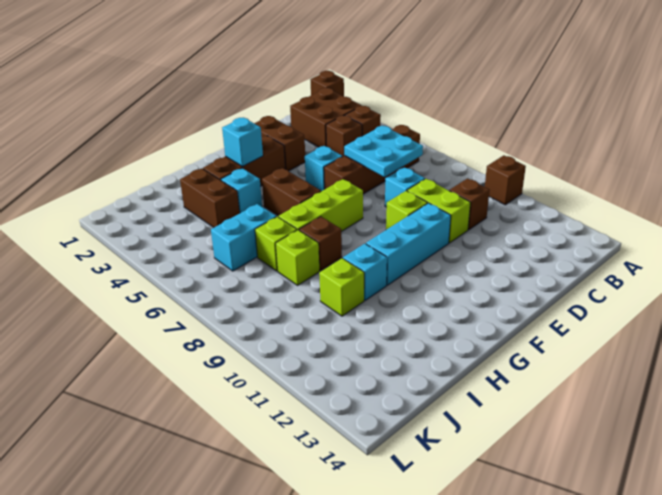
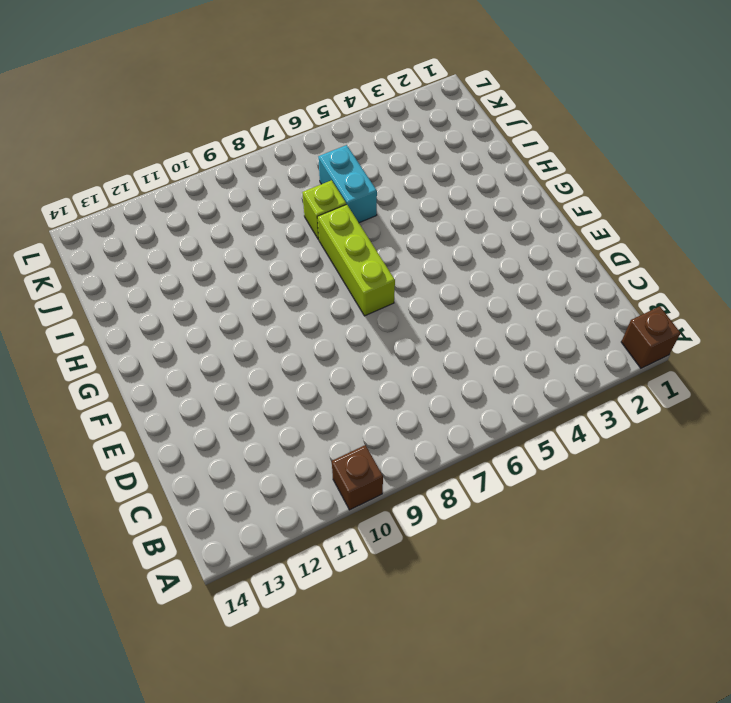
none -> brown brick B2:C3 level 1
none -> brown brick B4 level 1
none -> brown brick B6:E6 level 1

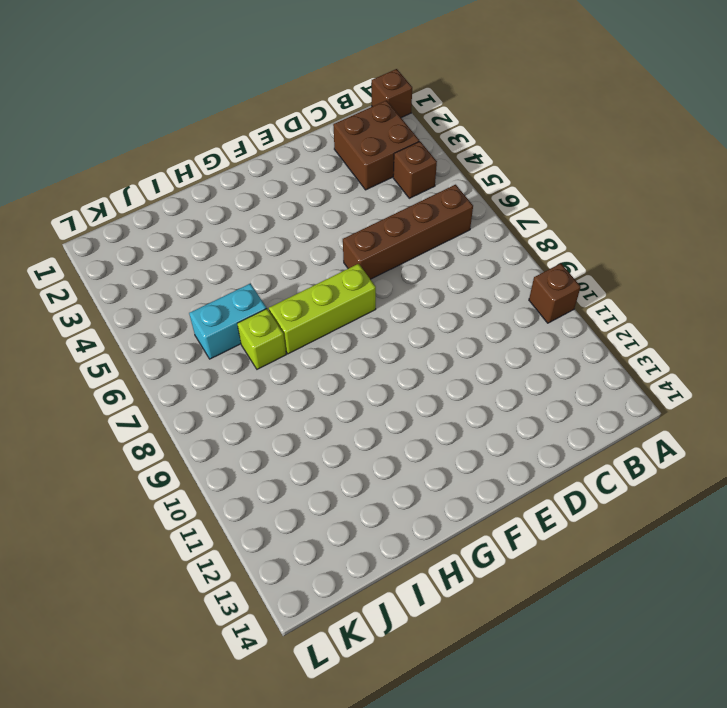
none -> brown brick C4 level 1
none -> brown brick C10 level 1
none -> cyan brick D8 level 1

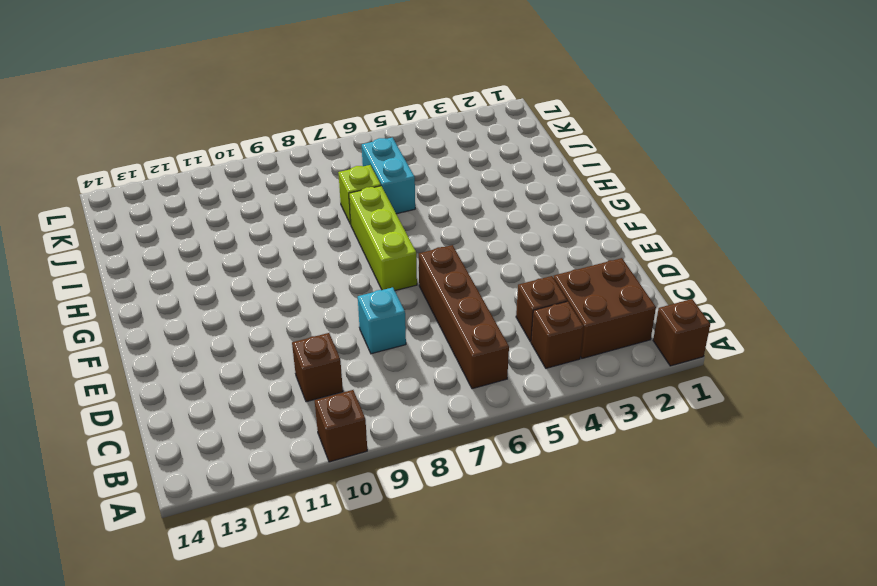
none -> lime brick D9:D10 level 1
none -> brown brick E2:E3 level 1
none -> cyan brick E5 level 1

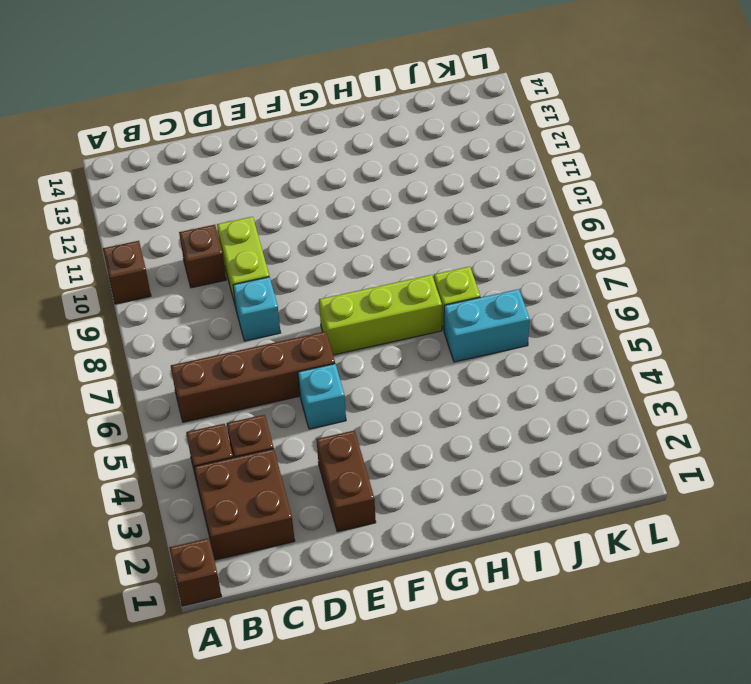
none -> lime brick E9 level 1
none -> cyan brick E10:G10 level 1
none -> brown brick F3:H3 level 1

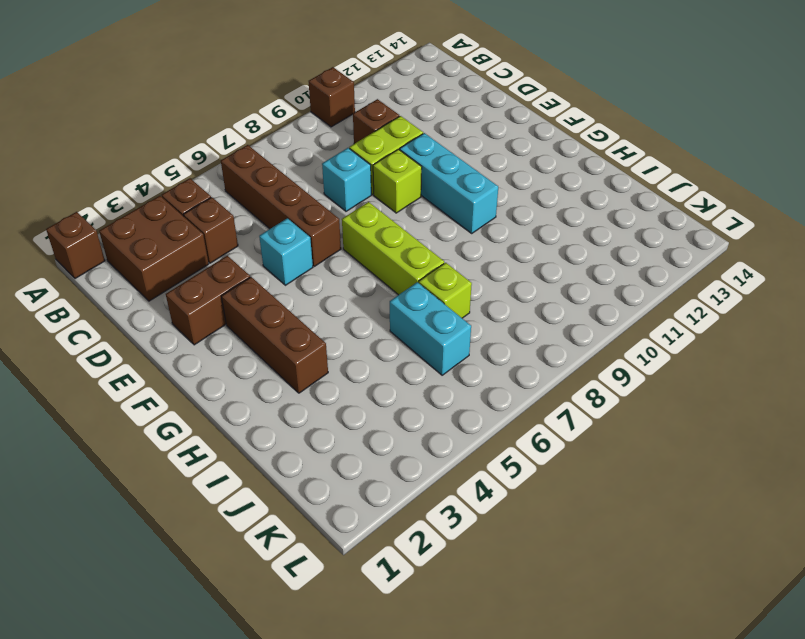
none -> brown brick G5:G6 level 1
none -> cyan brick H4 level 1
none -> brown brick H8 level 1

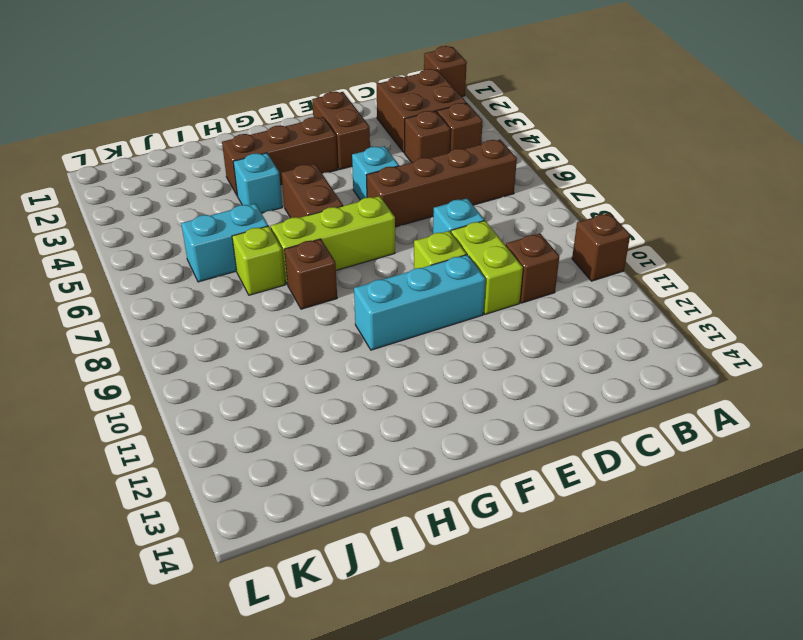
none -> cyan brick H10 level 1
none -> brown brick I3:I4 level 1
none -> lime brick I8 level 1

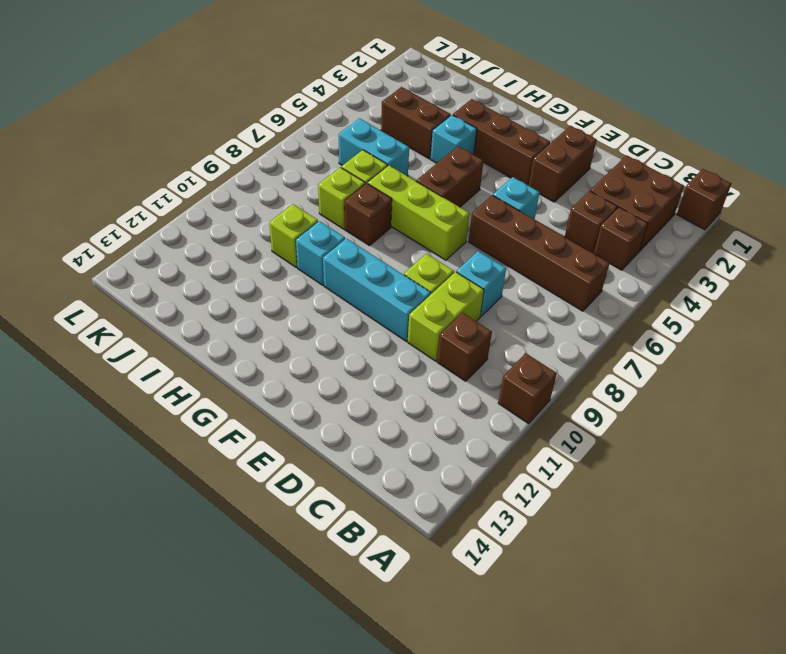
brown brick I4:J4 level 1 -> brown brick I3:I4 level 1
none -> cyan plate C6:D7 level 2
none -> cyan brick G3 level 2

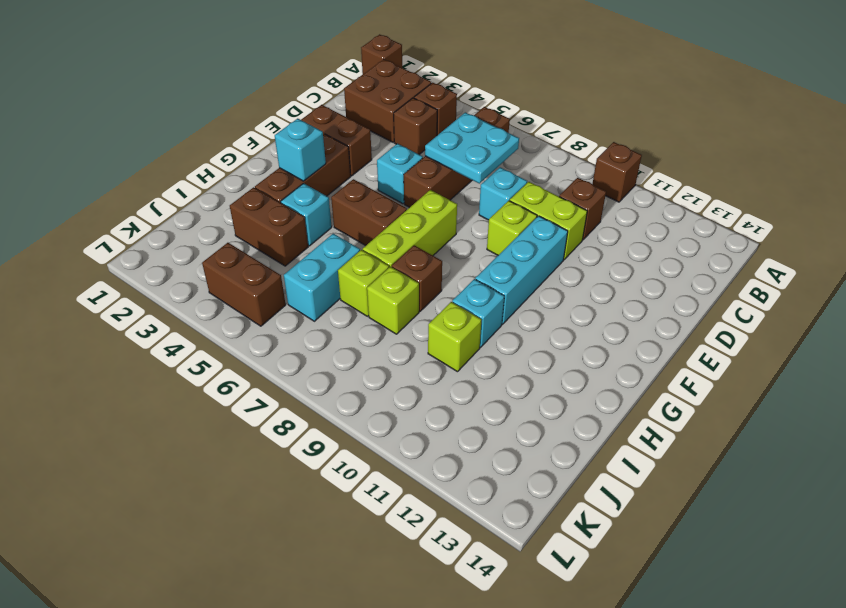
brown brick K4:K5 level 1 -> none

